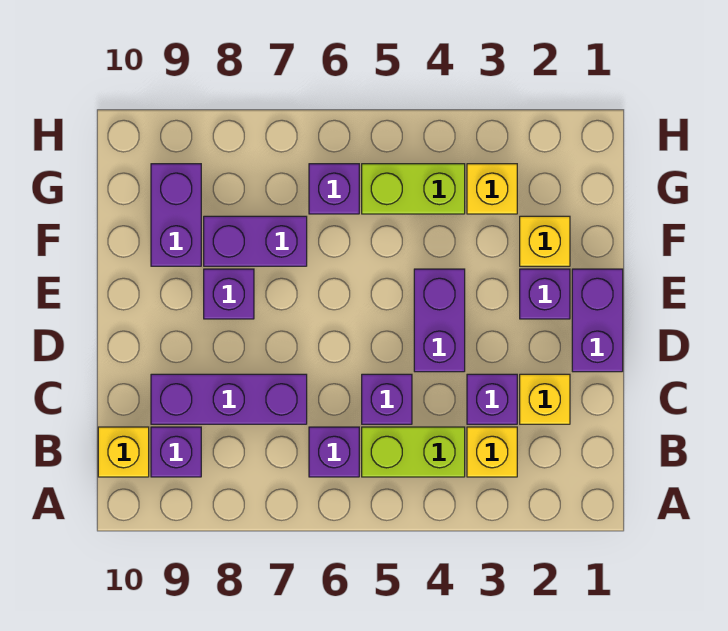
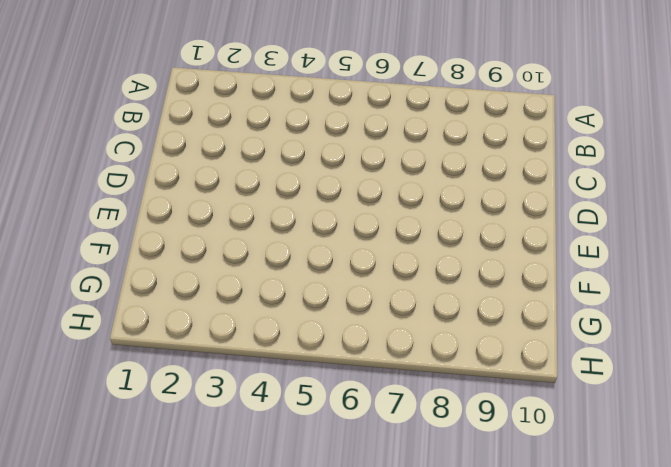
none -> yellow brick B3 level 1
none -> lime brick B4:B5 level 1
none -> purple brick B6 level 1

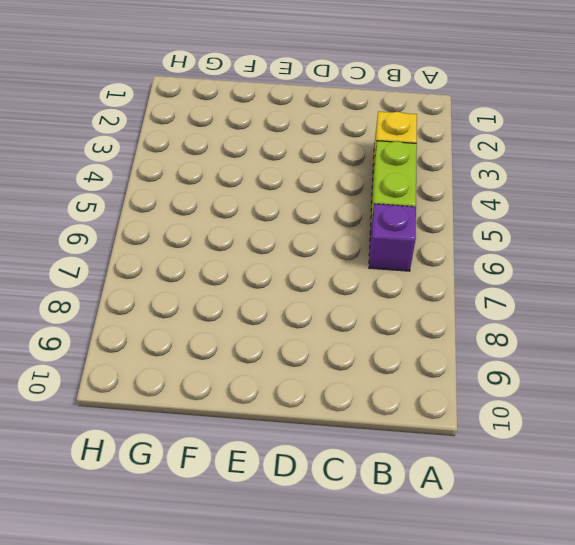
none -> purple brick B9 level 1
none -> yellow brick B10 level 1
none -> yellow brick C2 level 1

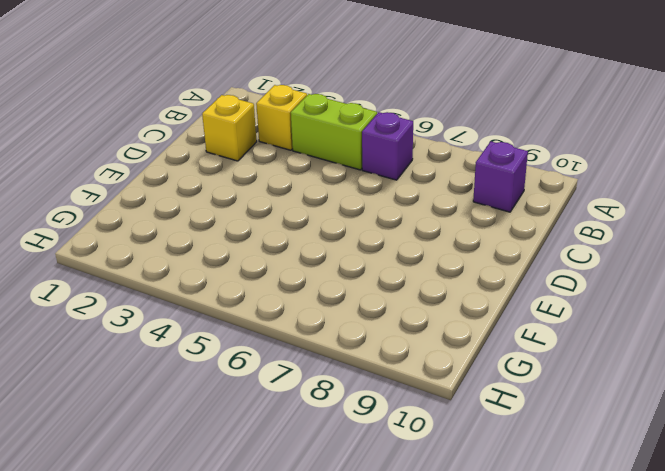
none -> yellow brick B10 level 1
none -> purple brick C3 level 1
none -> purple brick C5 level 1

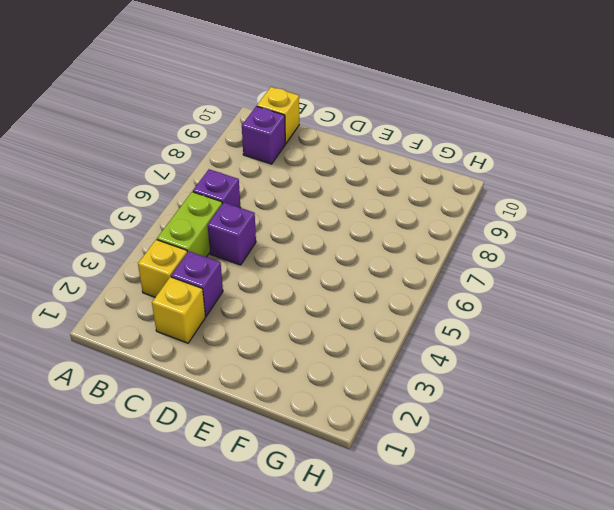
none -> purple brick C7:C9 level 1
none -> purple brick D1:E1 level 1
none -> purple brick D4:E4 level 1

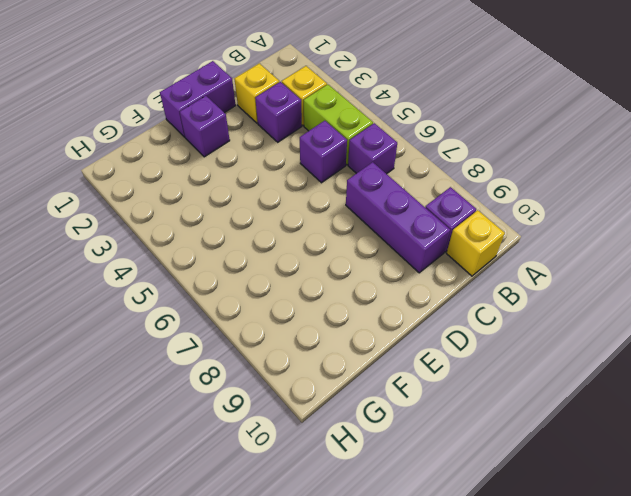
none -> purple brick D4:E4 level 1
none -> purple brick E8 level 1
none -> yellow brick F2 level 1

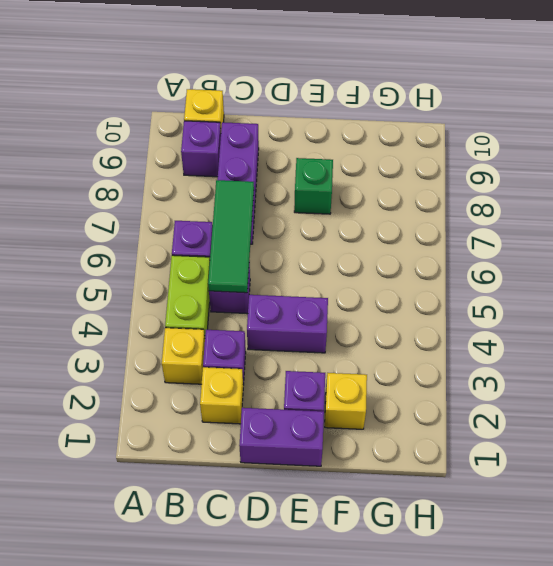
green tile C5:C7 level 2 -> none
green brick E8 level 1 -> purple brick E8 level 1
none -> purple brick F7:F8 level 1
none -> purple brick F9:G9 level 1
none -> yellow brick G3 level 1

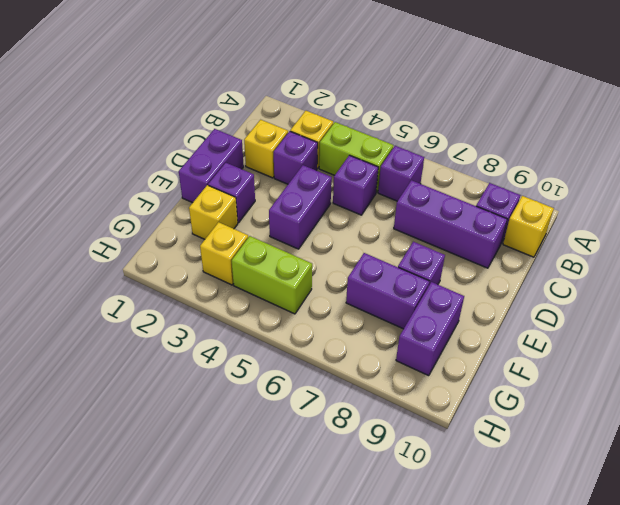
none -> purple brick G6 level 1

